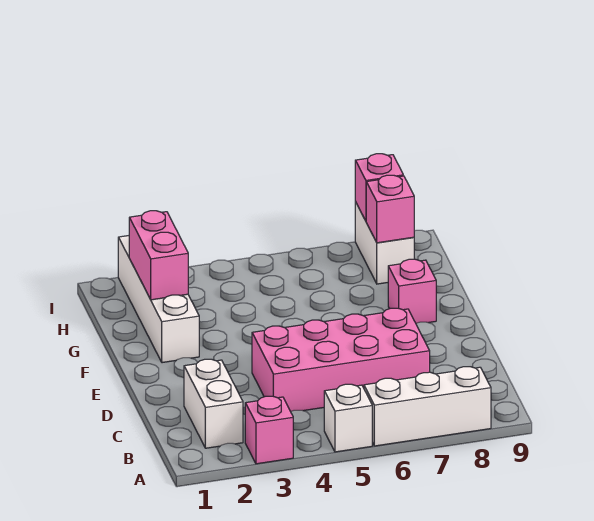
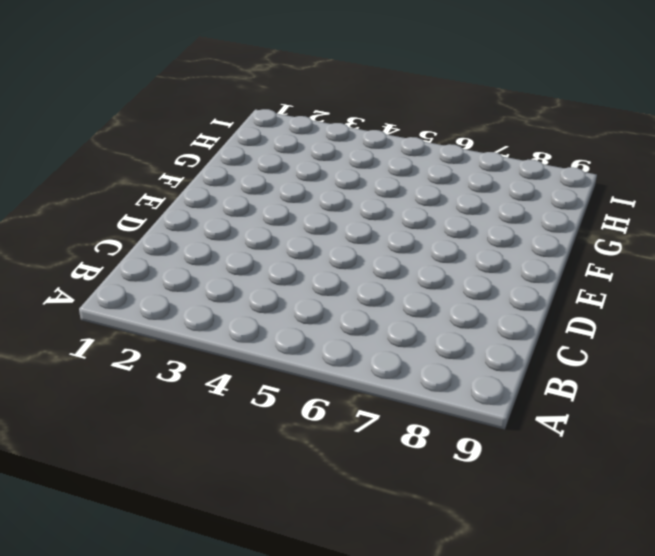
none -> pink brick A3 level 1
none -> white brick A5 level 1

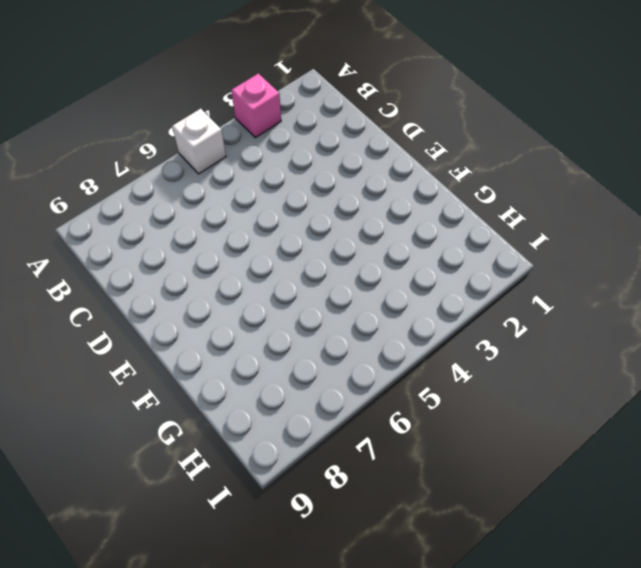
none -> white brick A6:A8 level 1
none -> white brick B2:C2 level 1

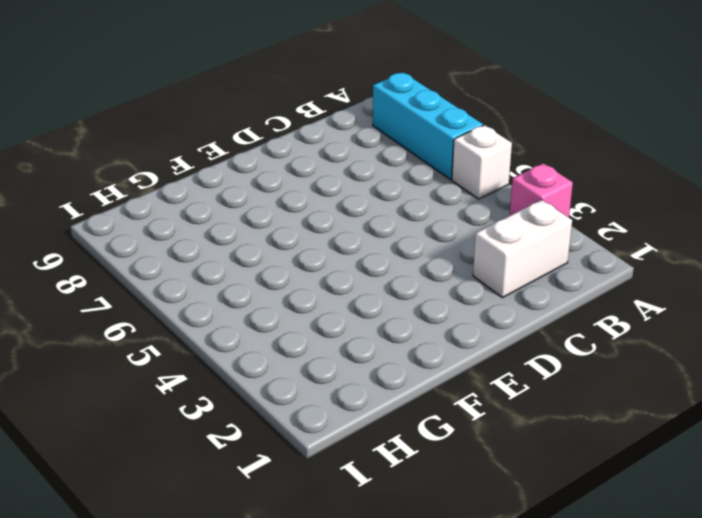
cyan brick A6:A8 level 1 -> white brick A6:A8 level 1
none -> pink brick C4:D7 level 1
none -> white brick F2:I2 level 1

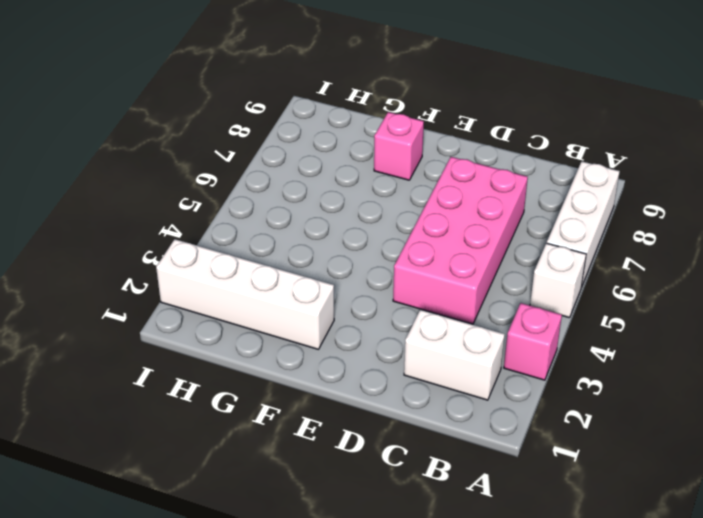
none -> white brick H8:I8 level 1
none -> pink brick G2:H2 level 2

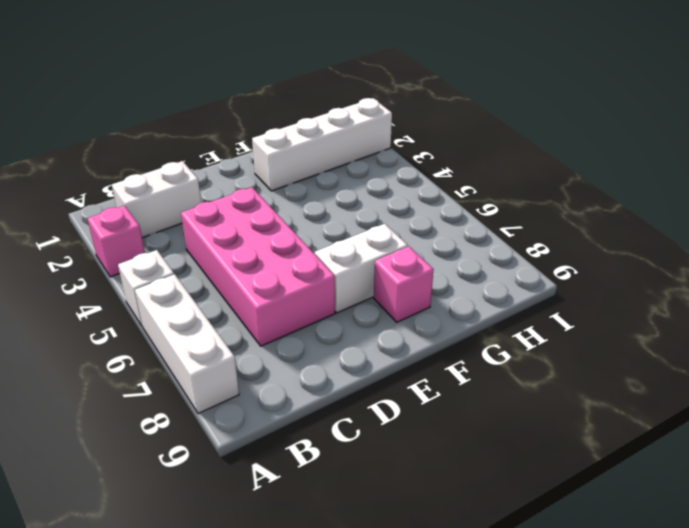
white brick E7:F7 level 1 -> white brick H8:I8 level 1
none -> pink brick G2:H2 level 2
none -> pink brick H8 level 2

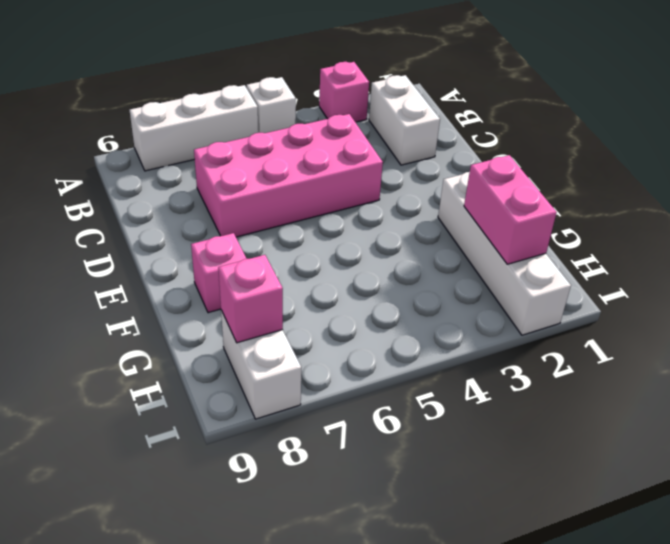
none -> pink brick I8 level 2

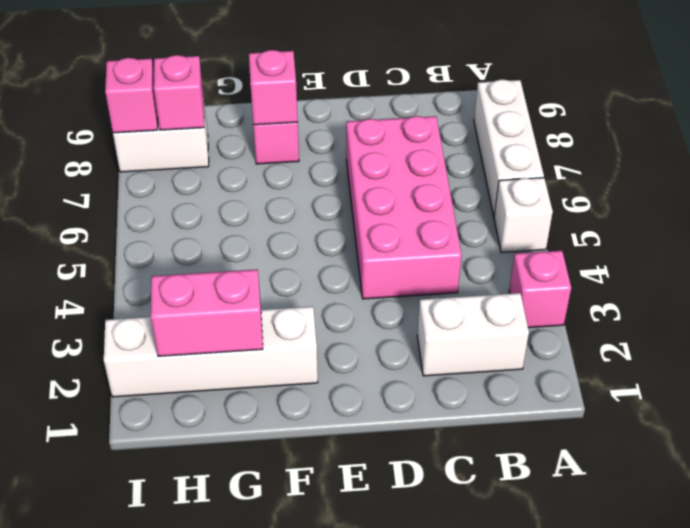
pink brick F8 level 2 -> none

